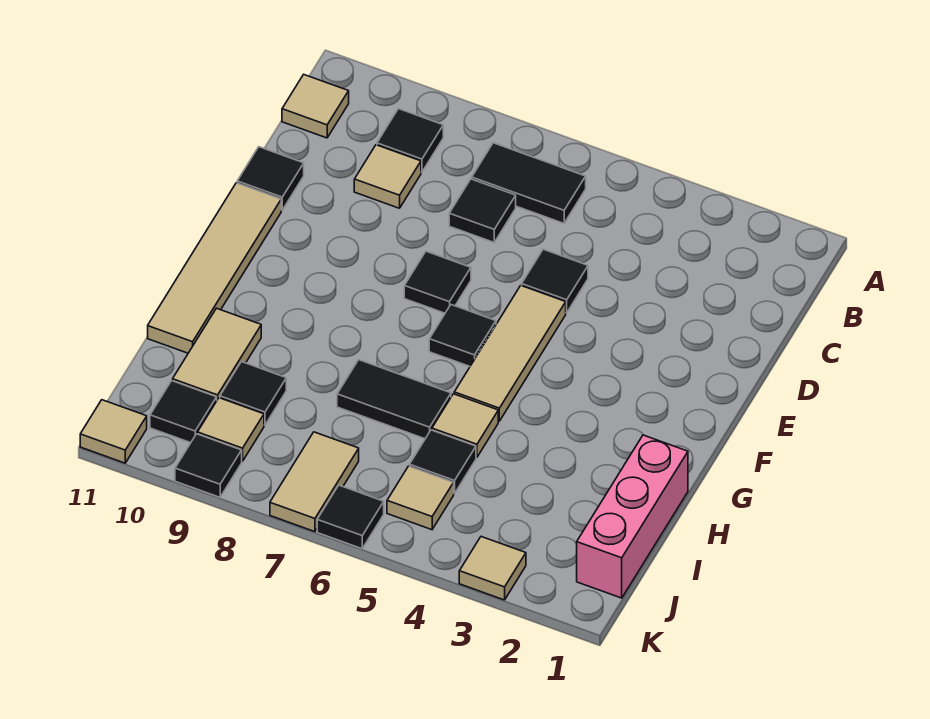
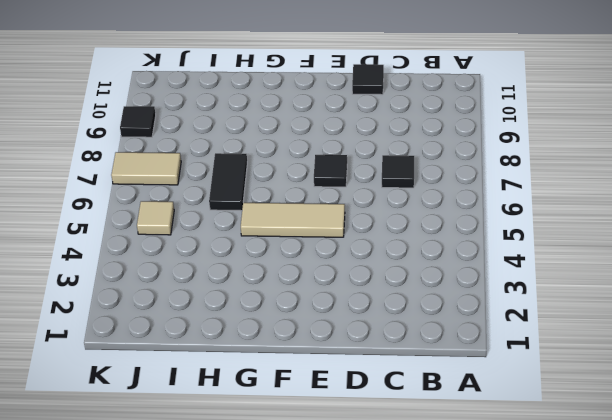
none -> black tile B6:B7 level 1
none -> black tile B9 level 1
none -> tan tile B11 level 1

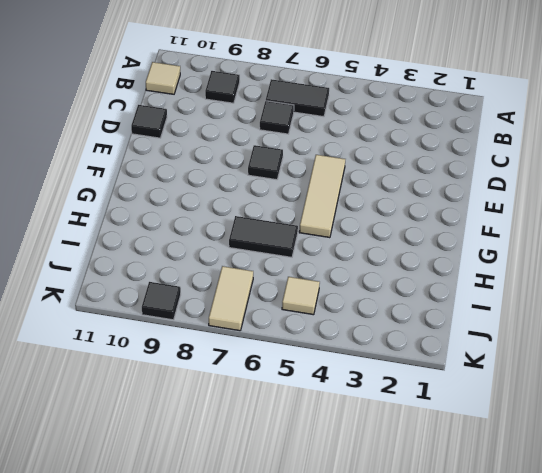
none -> tan tile C9 level 1
none -> black tile D5 level 1
none -> tan tile E11:H11 level 1

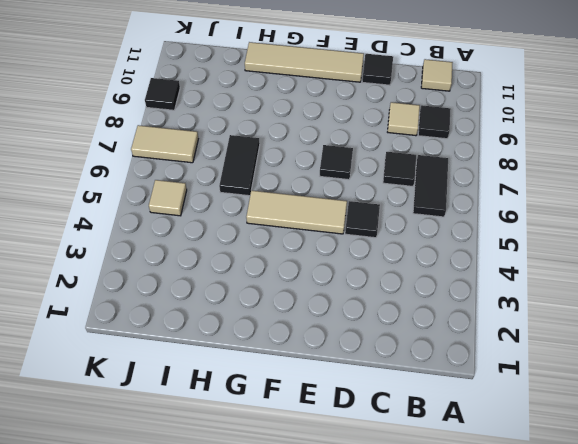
none -> black tile F6 level 1
none -> pink brick H1:J1 level 1
none -> tan tile H5 level 1

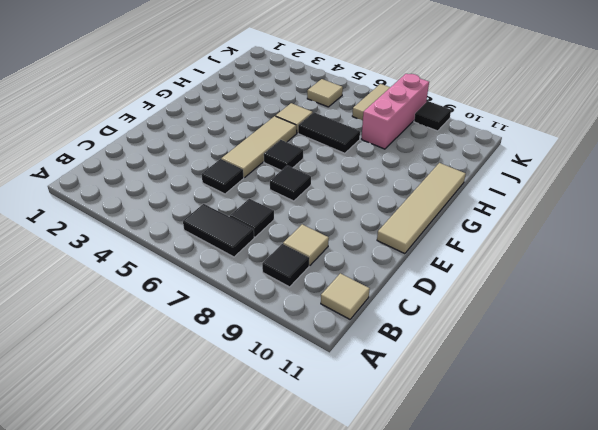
pink brick I8:K8 level 1 -> pink brick H1:J1 level 1
none -> black tile D11 level 1
none -> tan tile H10:I10 level 1
none -> black tile I5 level 1

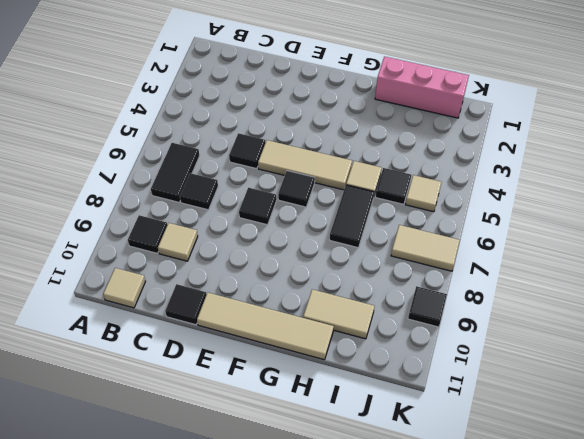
none -> black tile I9 level 1
none -> tan tile J9 level 1
none -> black tile J10 level 1

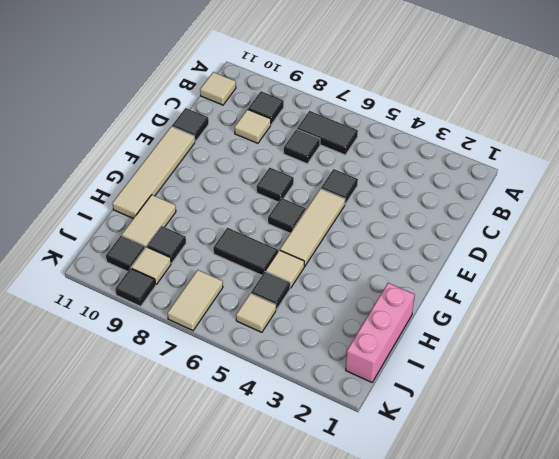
none -> tan tile K3 level 1
none -> black tile K6 level 1
none -> tan tile K11 level 1

